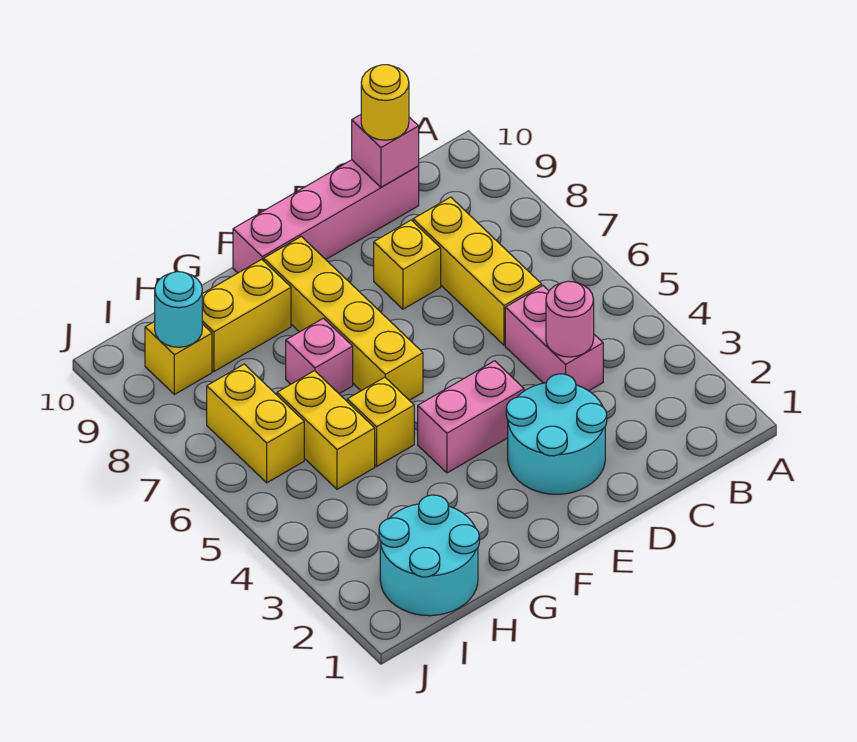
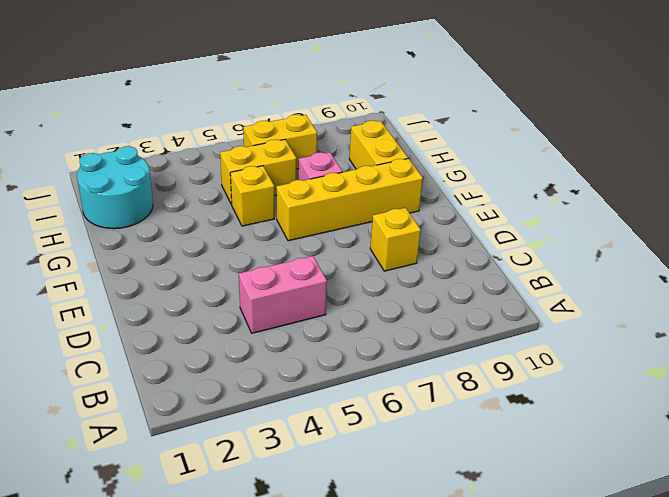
none -> yellow brick C6:C8 level 1
none -> pink brick C10:F10 level 1
none -> cyan round brick D2:E3 level 1

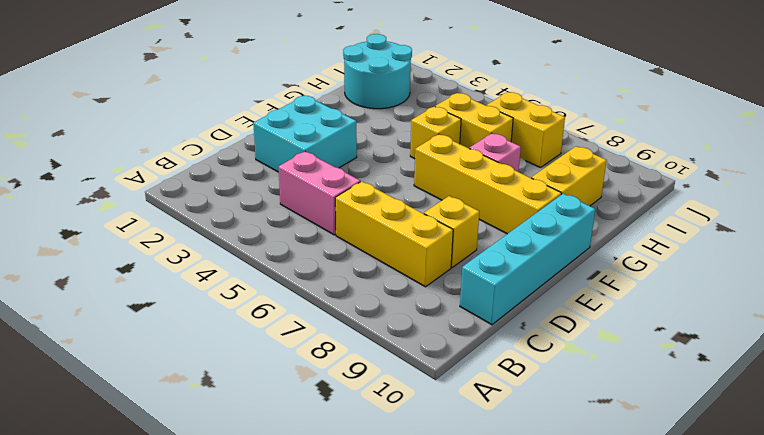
cyan brick C10:F10 level 1 -> pink brick C10:F10 level 1
cyan brick D2:E3 level 1 -> cyan round brick D2:E3 level 1
none -> pink brick E4:F4 level 1
none -> yellow brick I9 level 1
none -> pink round brick C4 level 2

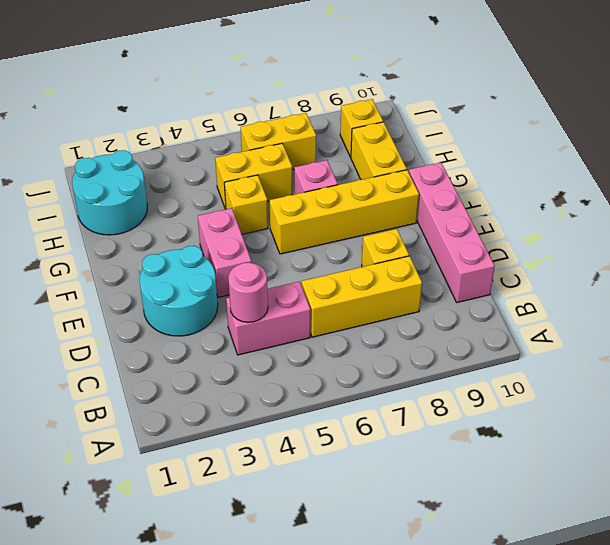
none -> pink brick C10 level 2
none -> cyan round brick I9 level 2
none -> yellow round brick C10 level 3

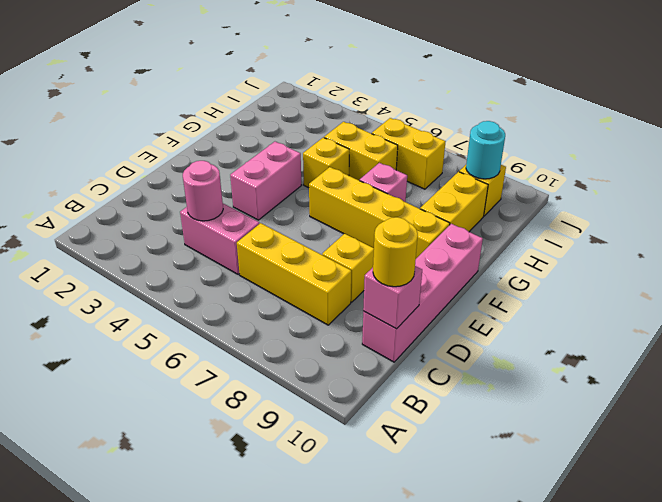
none -> cyan round brick D2:E3 level 1
none -> cyan round brick H1:I2 level 1

